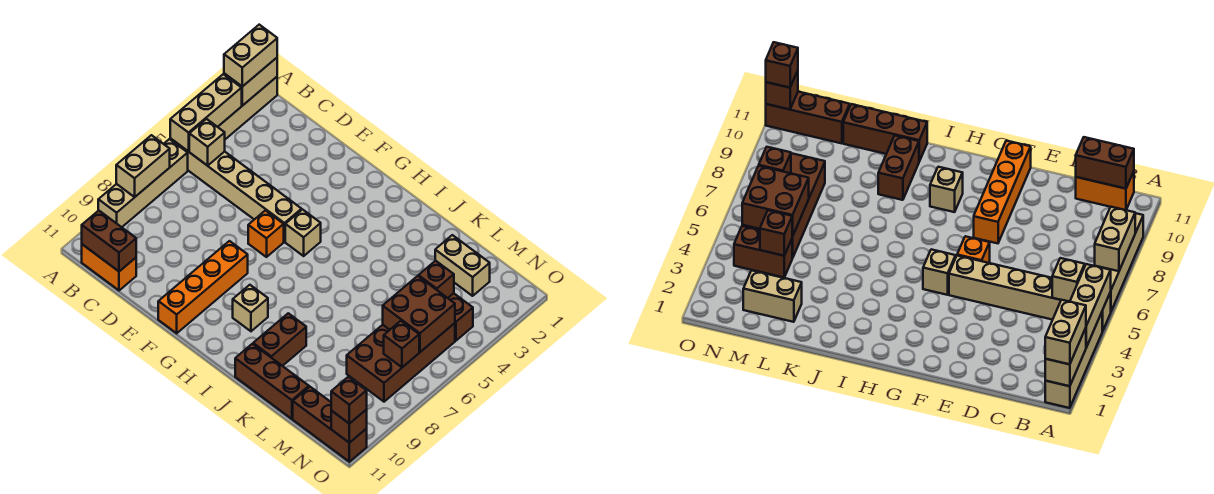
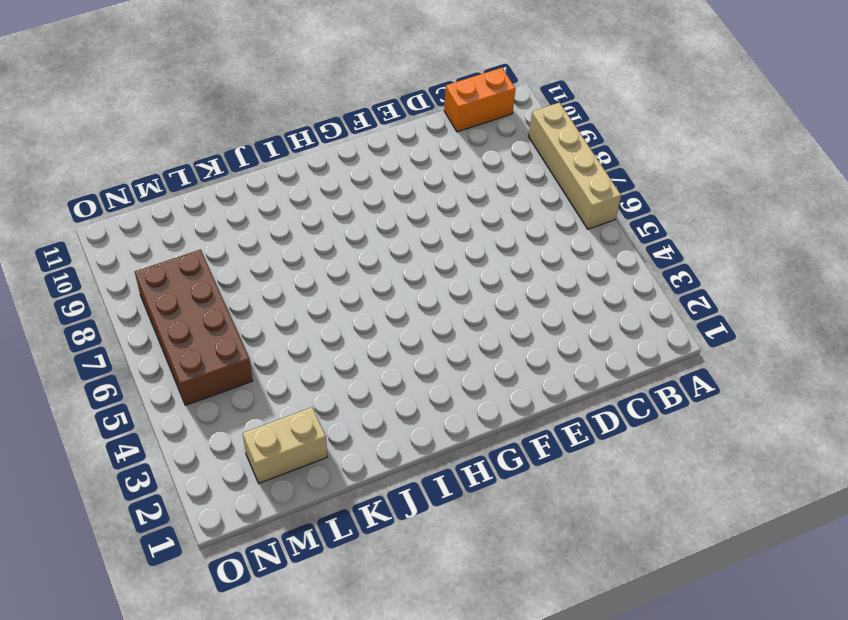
none -> tan brick A1:A4 level 1
none -> tan brick A5:F5 level 1
none -> orange brick F6 level 1

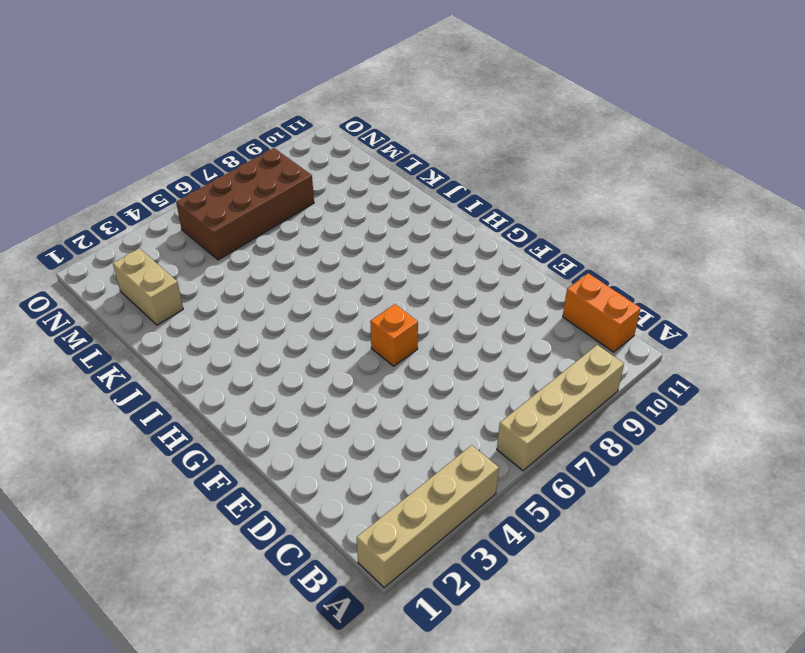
none -> tan brick A5:F5 level 1
none -> orange brick F8:F11 level 1
none -> tan brick G5 level 1

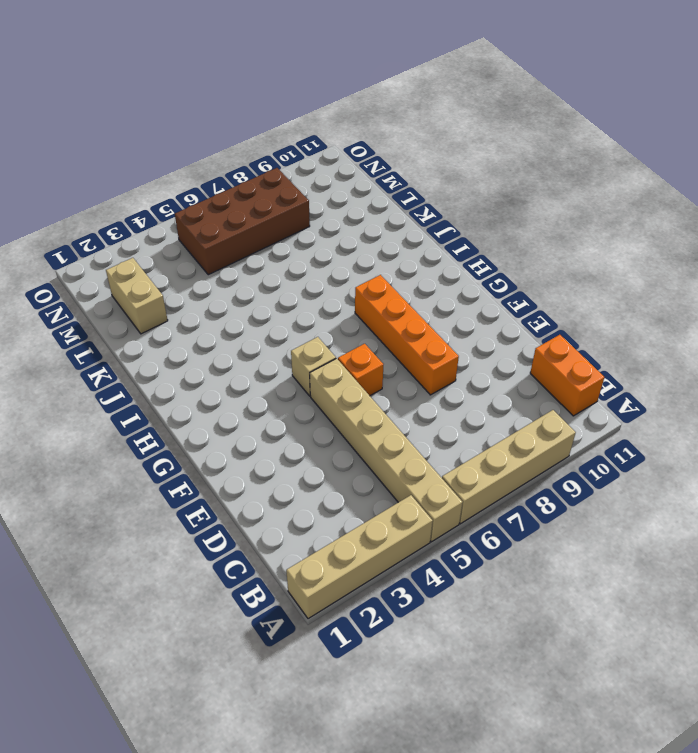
orange brick E8:H8 level 1 -> orange brick F8:F11 level 1
none -> tan brick H9 level 1
none -> brown brick J9:J10 level 1
none -> brown brick J11:L11 level 1

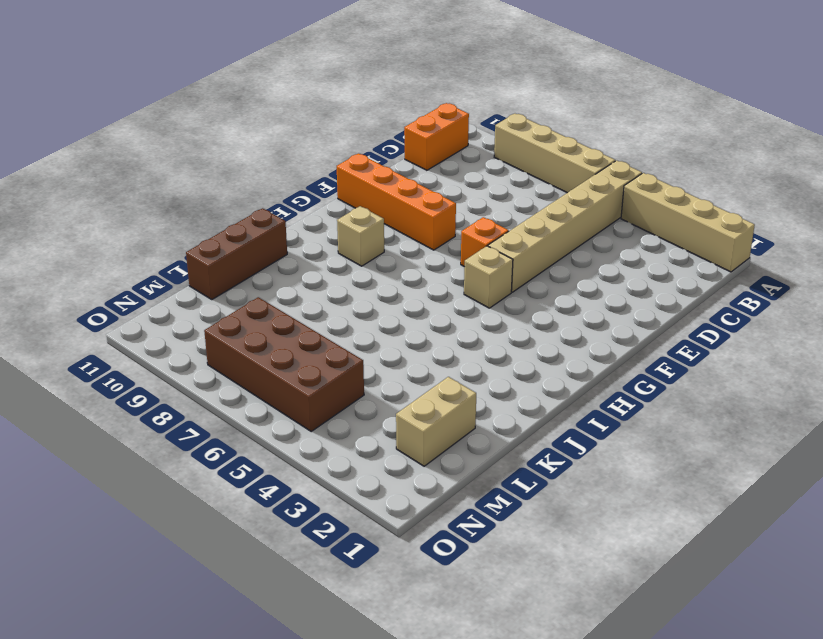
none -> brown brick J9:J10 level 1
none -> brown brick M4:N4 level 1
none -> brown brick M11:O11 level 1

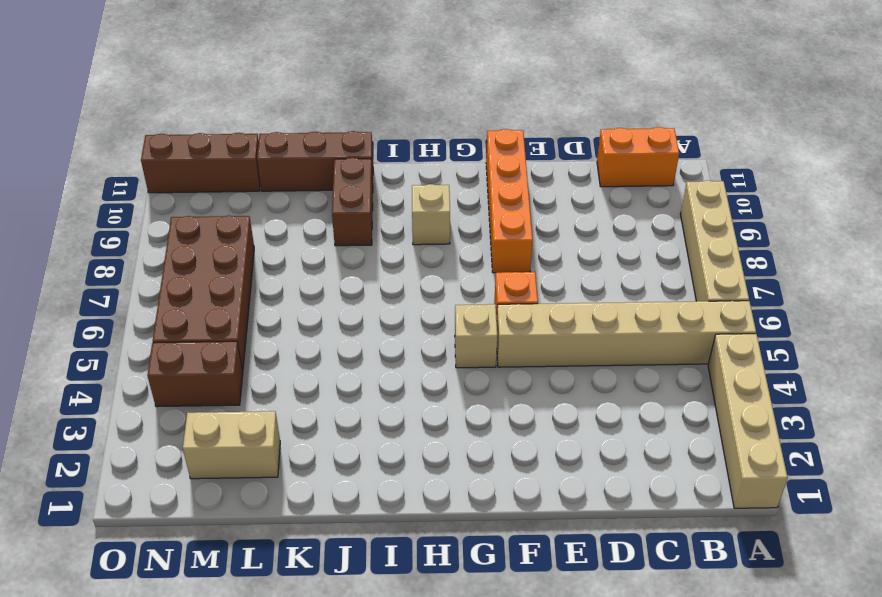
none -> tan brick A1:A2 level 2
none -> tan brick A3:A5 level 2
none -> tan brick A7:A8 level 2

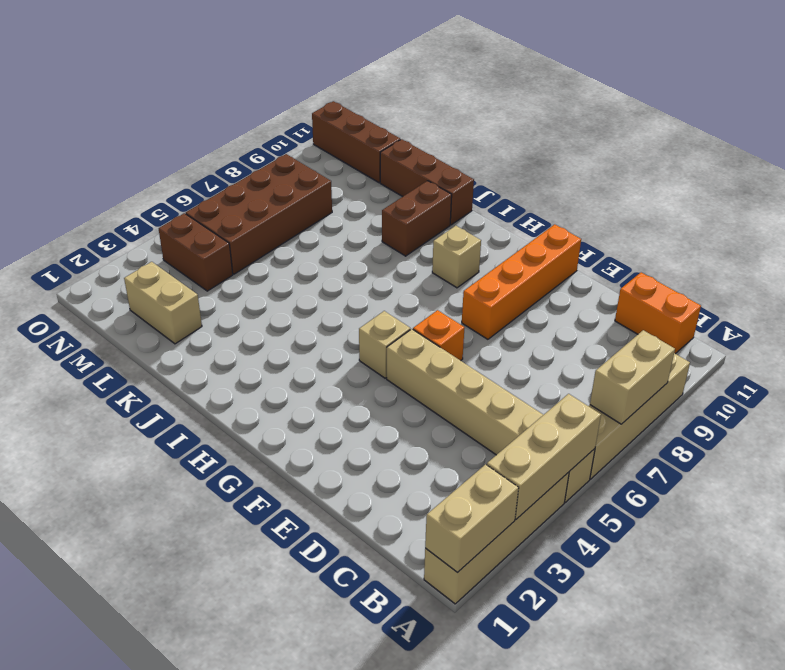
none -> tan brick B5 level 2
none -> brown brick B11:C11 level 2
none -> brown brick M4 level 2

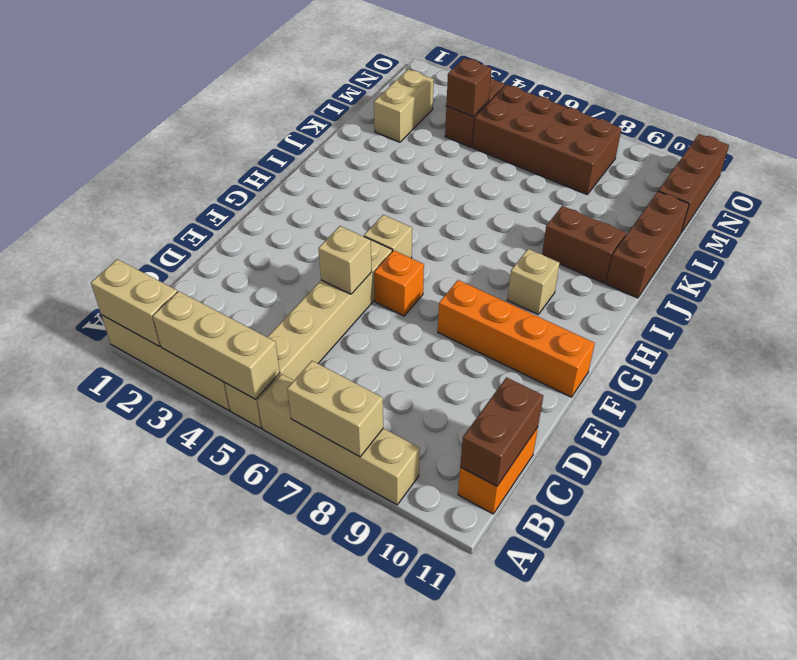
tan brick E5 level 2 -> tan brick B5 level 2
none -> brown brick M5:N6 level 2
none -> brown brick N7 level 2
none -> brown brick O11 level 2

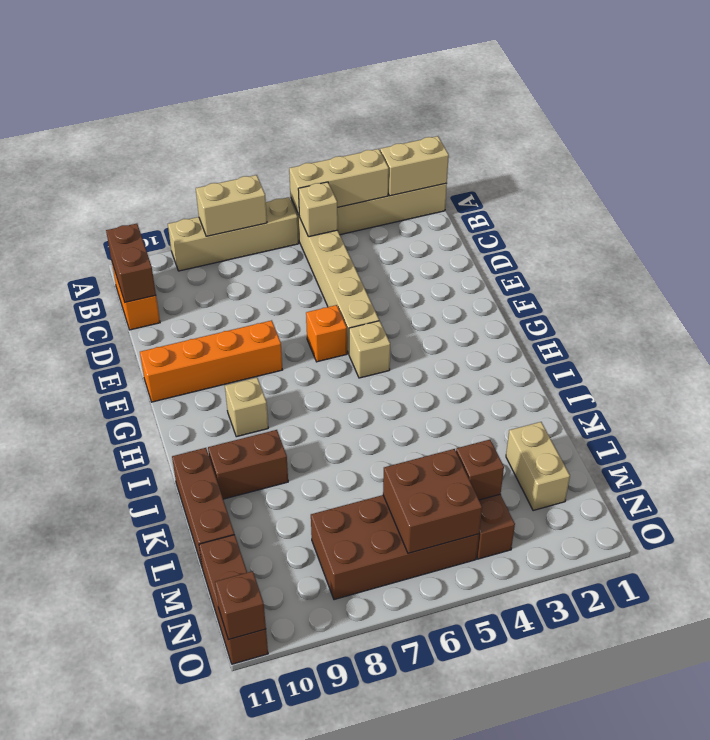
none -> brown brick N7 level 2
none -> tan brick A1:A2 level 3
none -> brown brick O11 level 3

